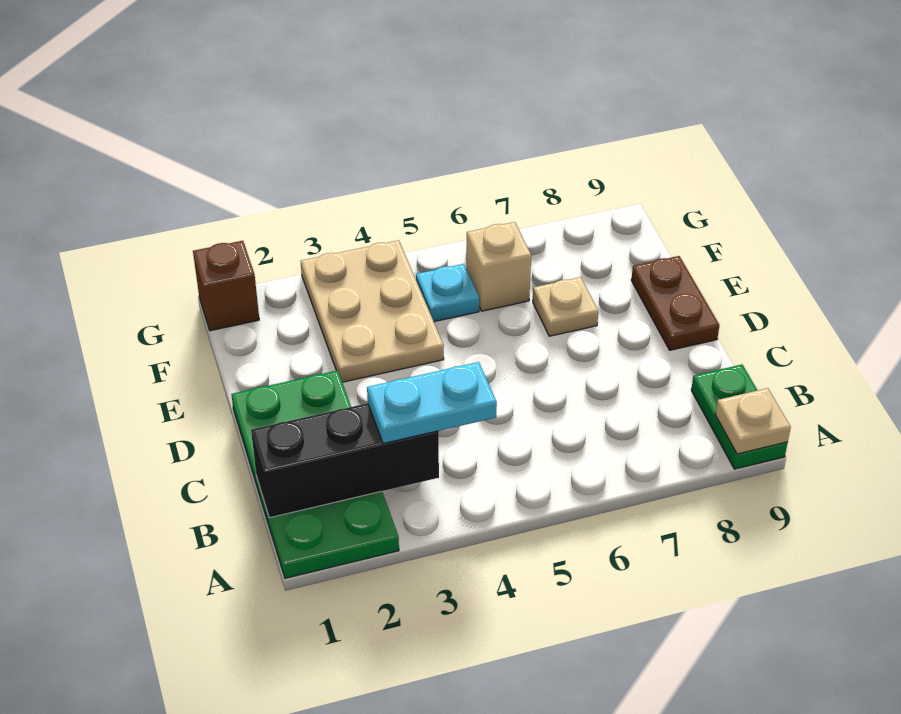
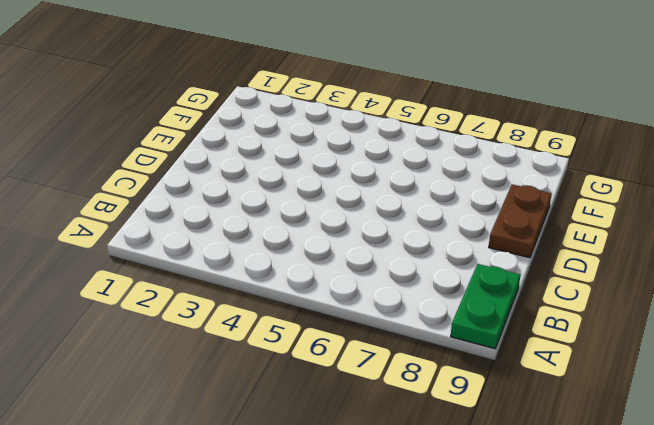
none -> green plate A1:D2 level 1
none -> tan plate E3:G4 level 1

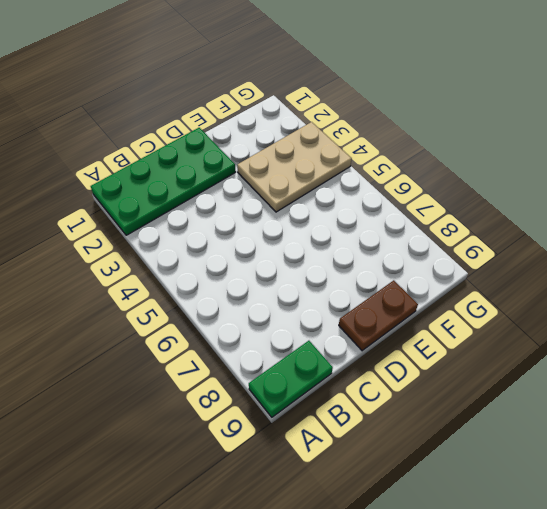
none -> tan plate E7 level 1
none -> cyan plate F5 level 1

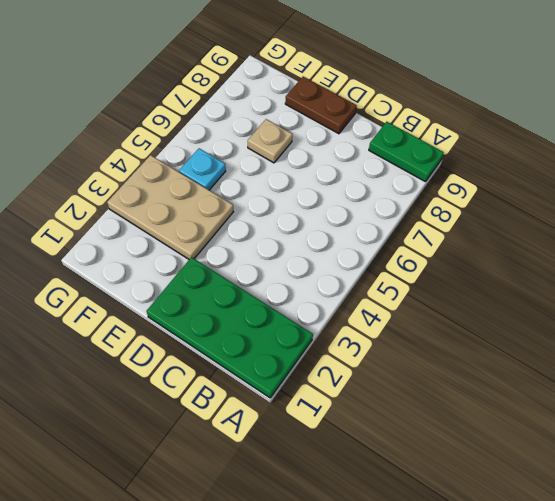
none -> tan brick F6 level 1
none -> brown brick G1 level 1

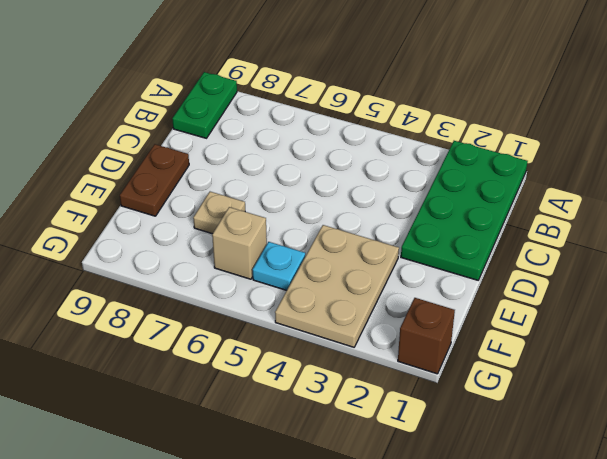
none -> tan plate A9 level 2
none -> black brick B1:B3 level 2

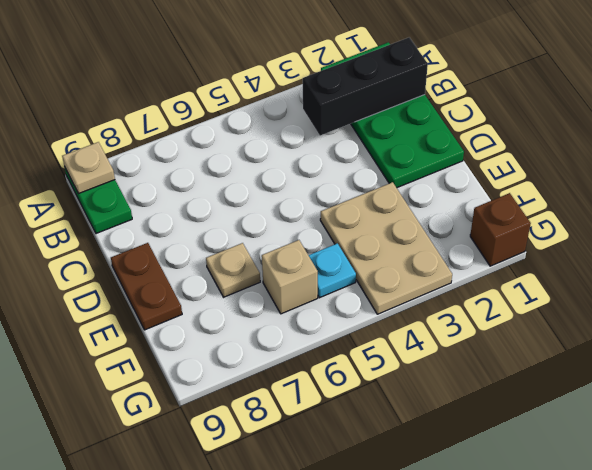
none -> cyan plate B3:B4 level 3

